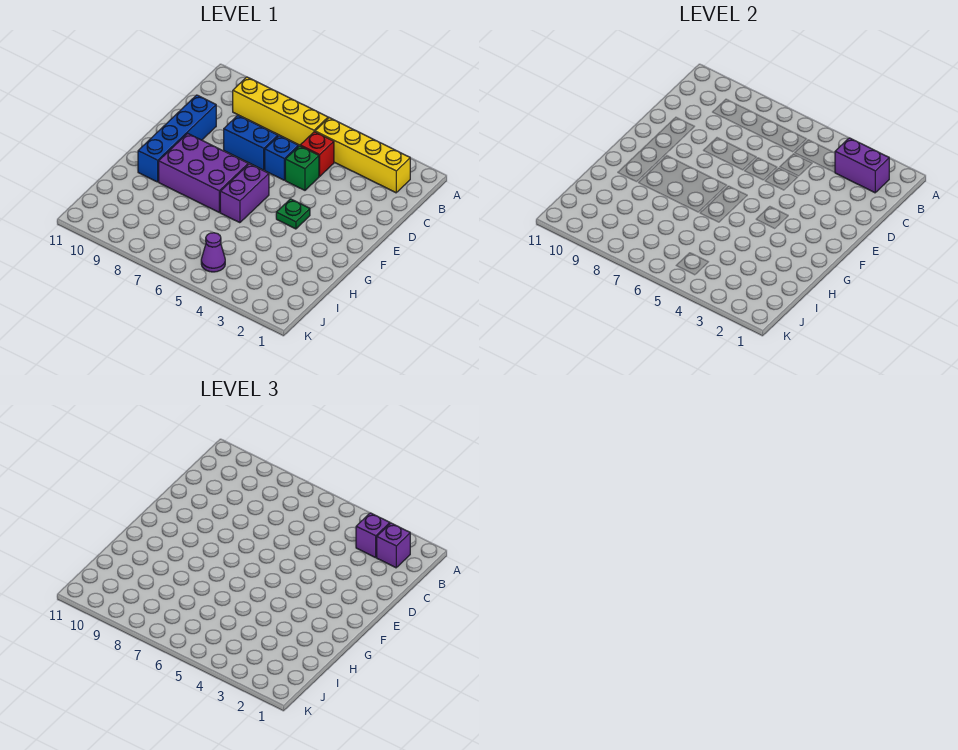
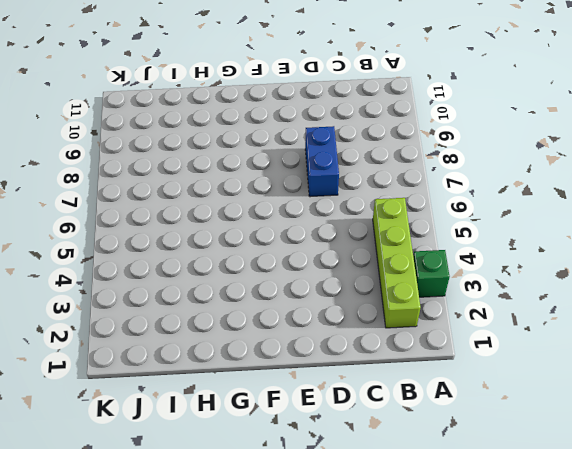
green brick A3 level 1 -> green brick D5 level 1
lime brick B2:B5 level 1 -> yellow brick B2:B5 level 1
none -> yellow brick B6:B9 level 1
none -> red brick C5 level 1
none -> blue brick D6 level 1

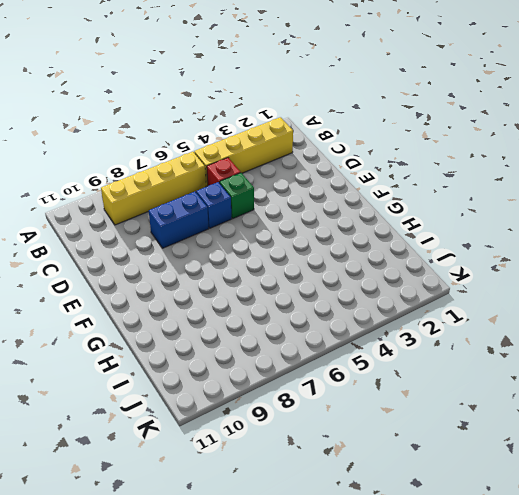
none -> blue brick D10:G10 level 1
none -> green plate F4 level 1
none -> purple brick F6:G6 level 1

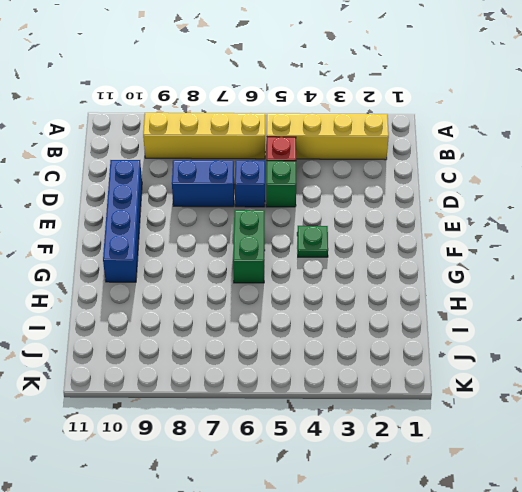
green brick F6:G6 level 1 -> purple brick F6:G6 level 1
none -> purple brick F7:G9 level 1
none -> purple cone J5 level 1
none -> purple brick B2:B3 level 2

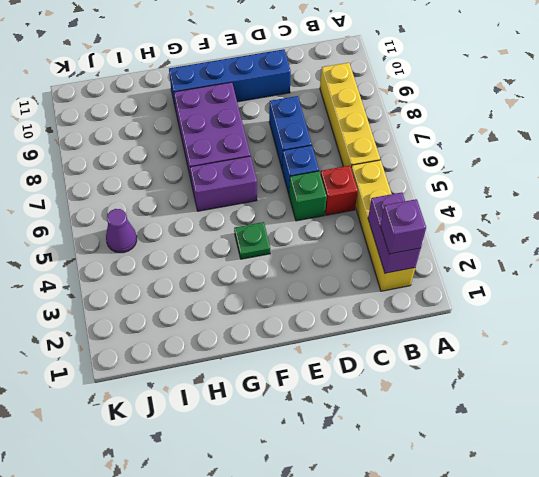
none -> purple brick B3 level 3

